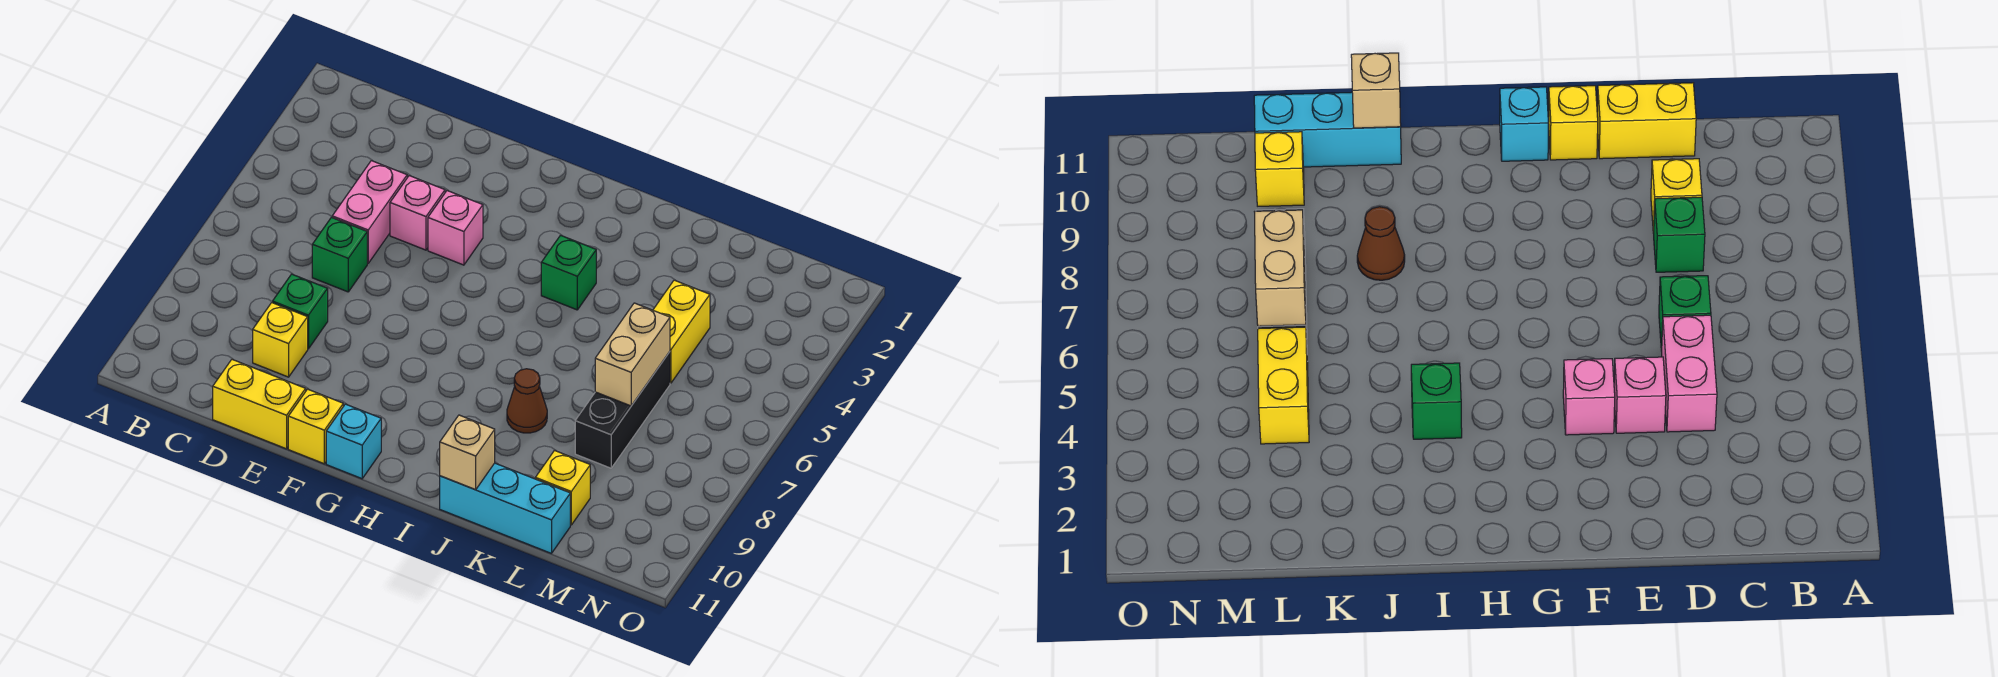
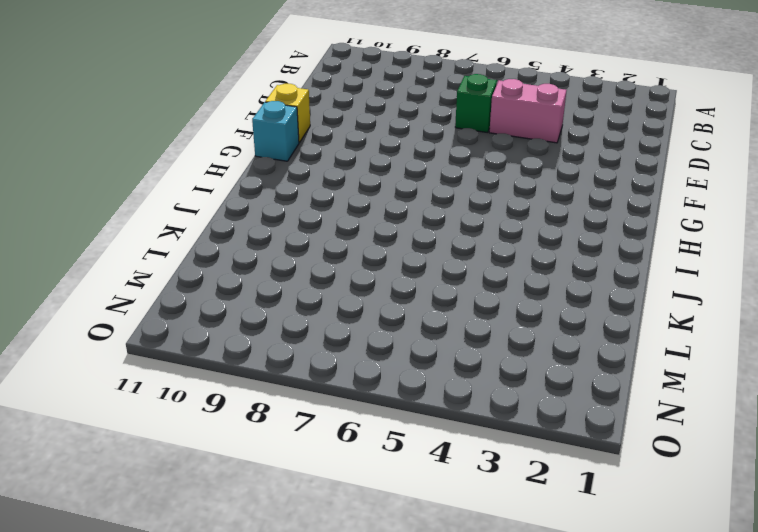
none -> green brick D8 level 1
none -> yellow brick D9 level 1
none -> yellow brick D11:E11 level 1

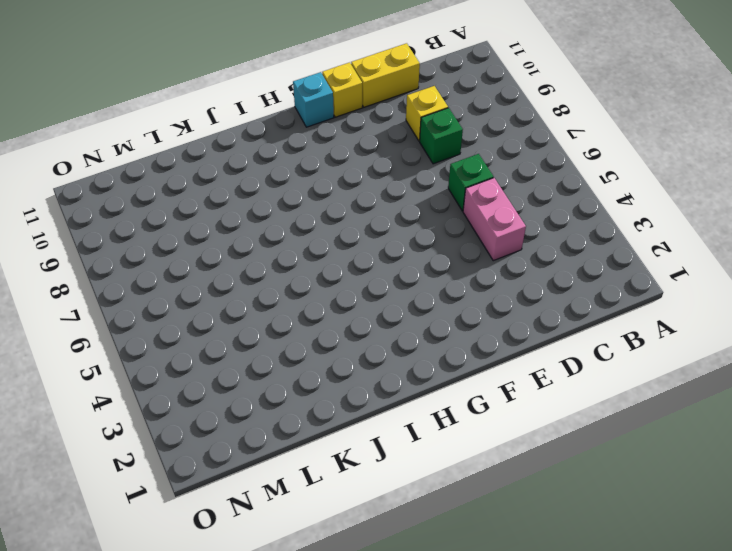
none -> pink brick E4 level 1
none -> pink brick F4 level 1
none -> green brick I4 level 1

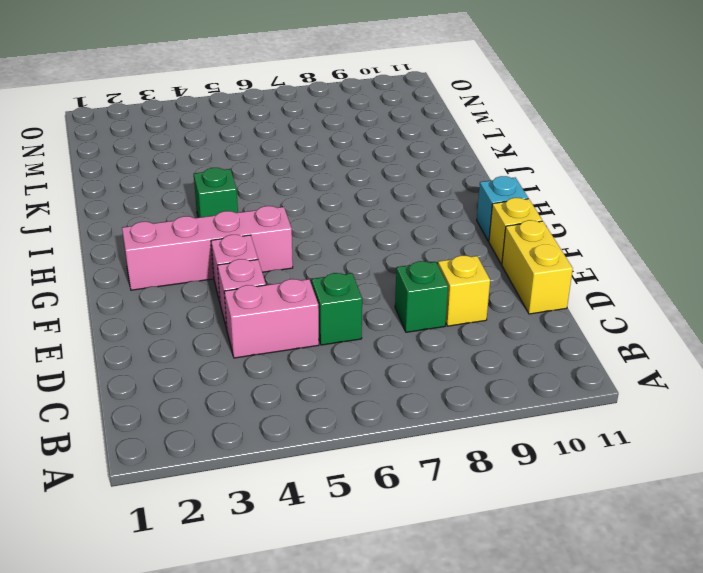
pink brick G2:G5 level 1 -> none
none -> brown cone J8 level 1
none -> cyan brick J11:L11 level 1
none -> yellow brick L4:L5 level 1

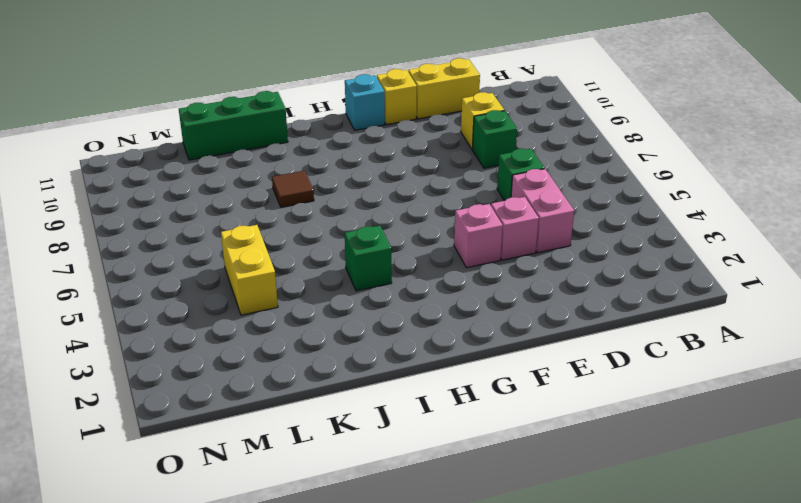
brown tile J8 level 1 -> brown cone J8 level 1
green brick J11:L11 level 1 -> cyan brick J11:L11 level 1
none -> black brick L6:L8 level 1
none -> yellow brick L10 level 1
none -> tan brick J11 level 2

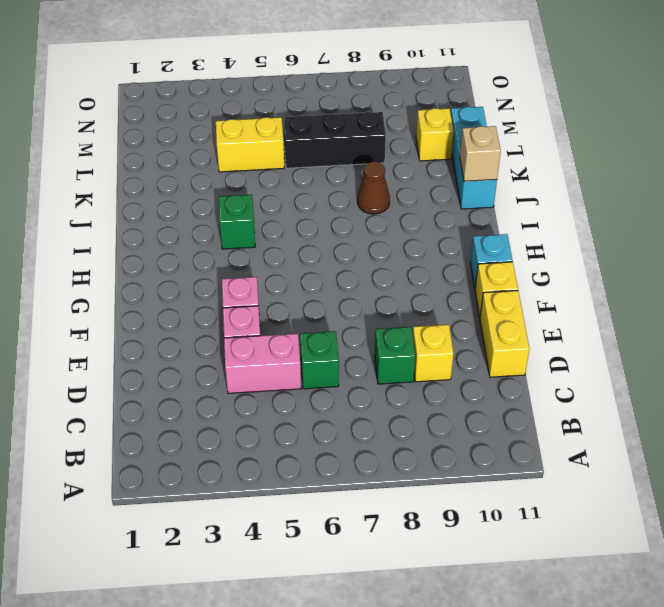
none -> tan brick L6:L7 level 2

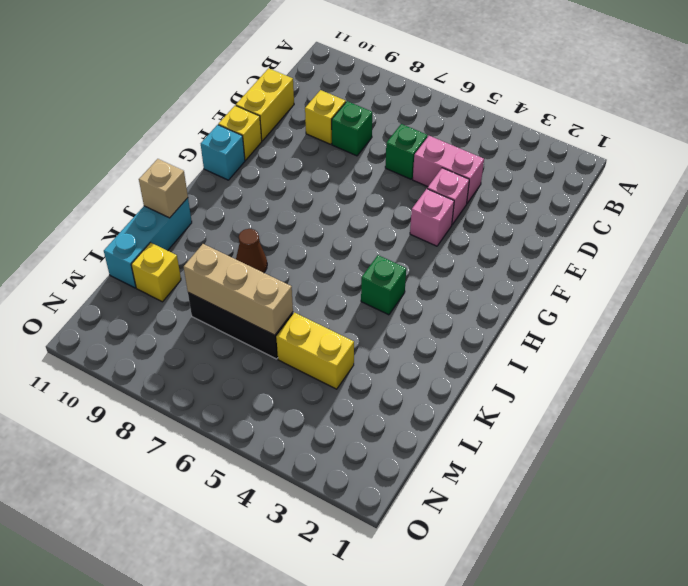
tan brick L6:L8 level 2 -> tan brick L6:L7 level 2

